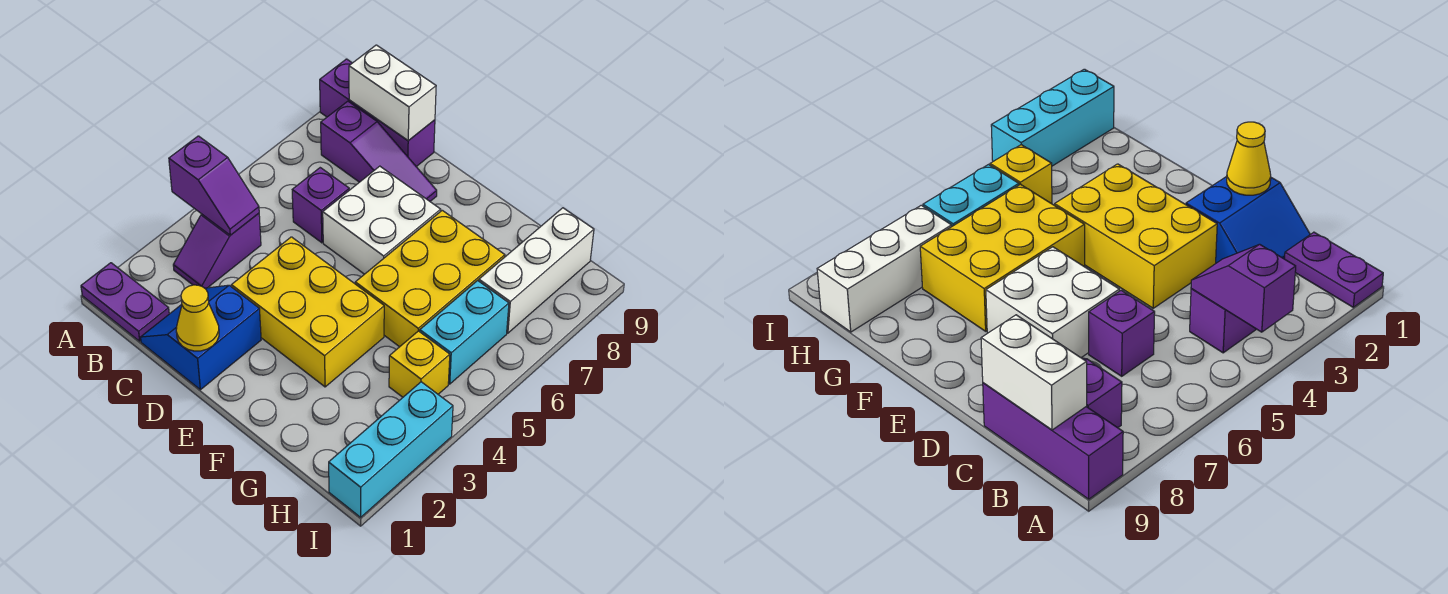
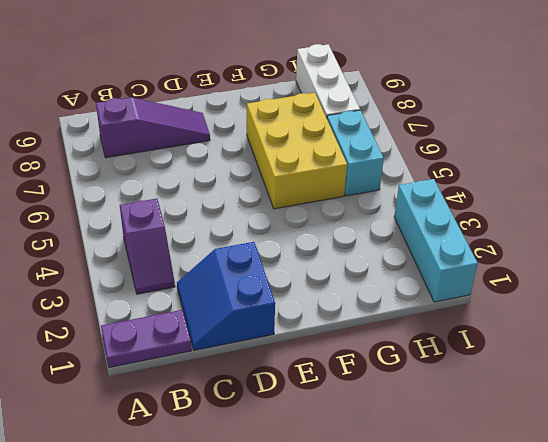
none -> purple brick A9:C9 level 1
none -> purple brick C6 level 1
none -> yellow brick D3:F4 level 1

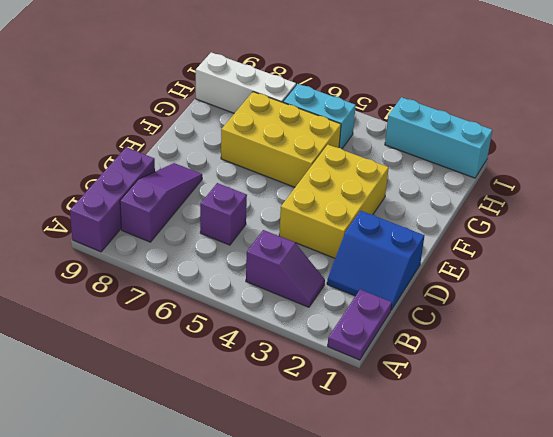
none -> white brick D6:E7 level 1
none -> yellow brick H4 level 1
none -> purple slope A4:B4 level 2 top A

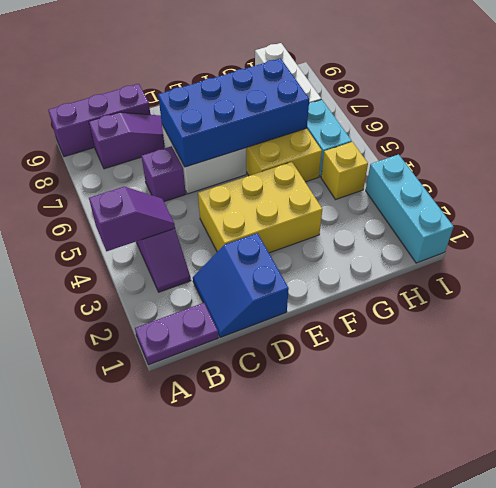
blue brick D6:G7 level 2 -> none
none -> white brick B9:C9 level 2
none -> yellow cone D1 level 2

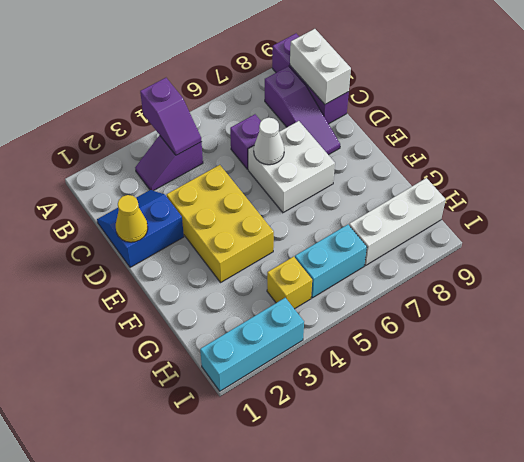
white cone D6 level 2 -> none
none -> purple plate A1:B1 level 1
none -> yellow brick F5:G7 level 1

